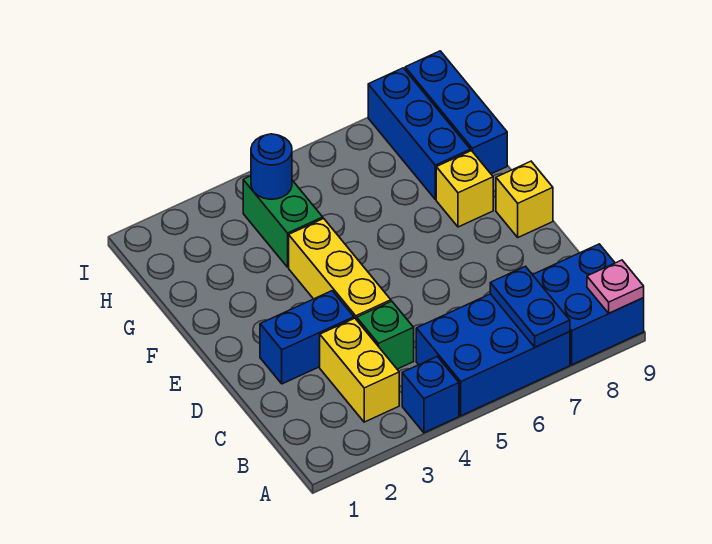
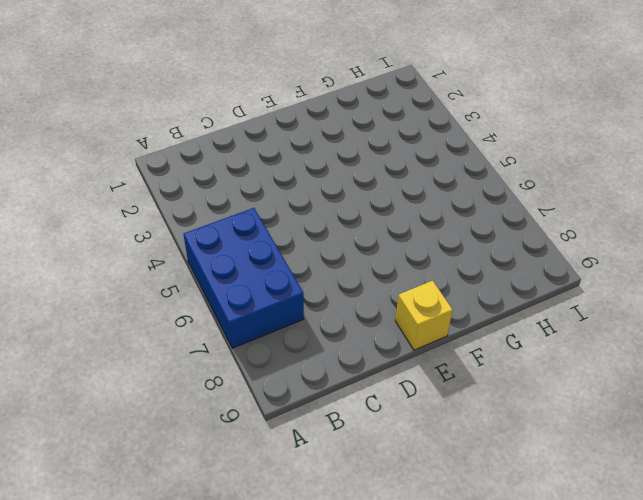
none -> blue brick A4 level 1
none -> blue brick A8:B9 level 1
none -> yellow brick B3:C3 level 1

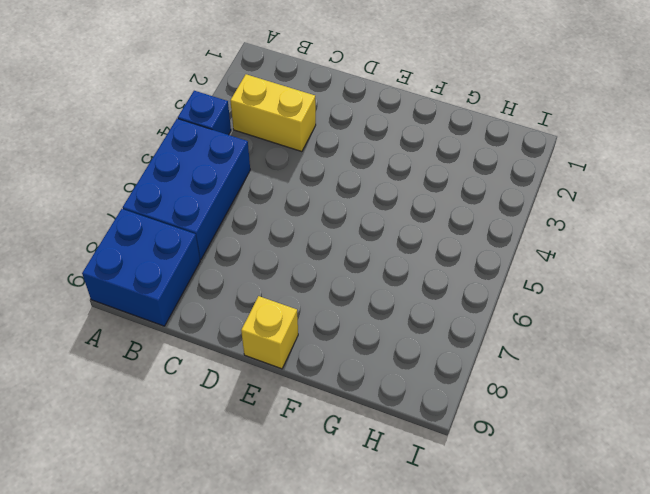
none -> green brick C4 level 1
none -> blue brick D2:D3 level 1
none -> yellow brick D4:F4 level 1

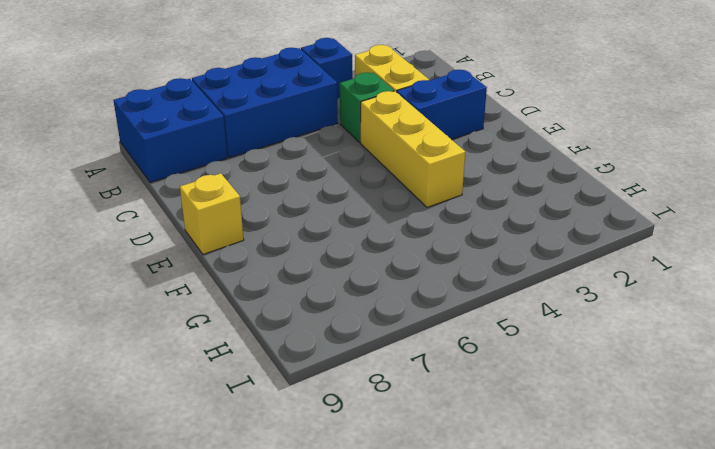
none -> yellow brick F8 level 1
none -> green brick G4:H4 level 1
none -> blue brick G8:I8 level 1

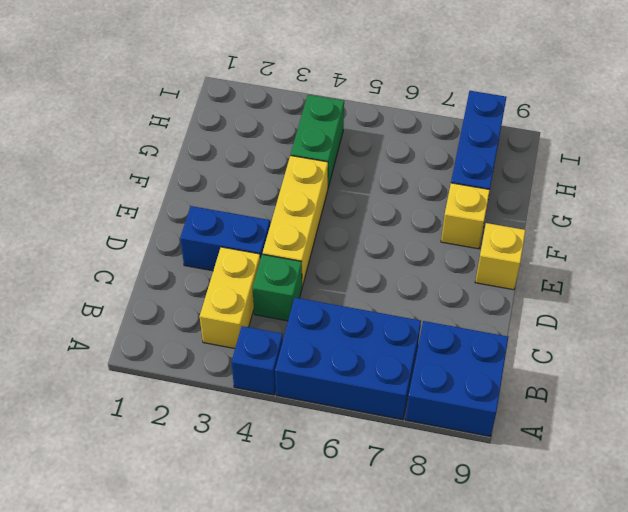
none -> blue brick G9:I9 level 1
none -> blue plate A7:B7 level 2
none -> pink plate A9 level 2

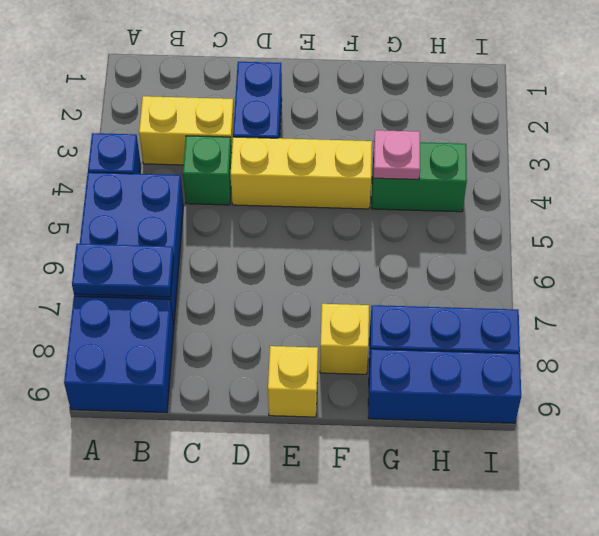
pink plate G4 level 2 -> pink plate A9 level 2
none -> blue round brick H4 level 2

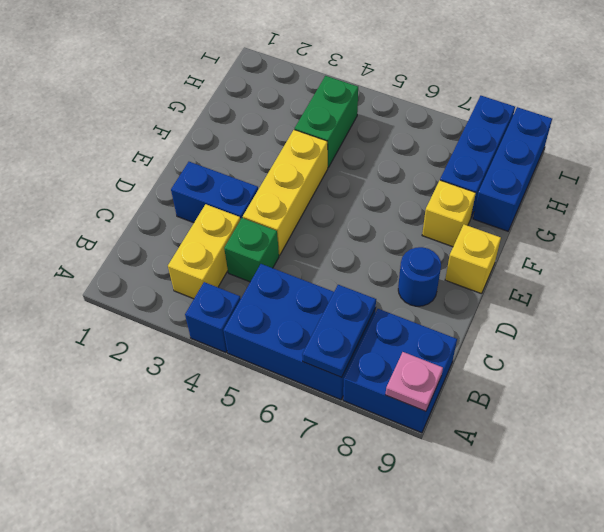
blue round brick D8 level 1 -> blue round brick H4 level 2

